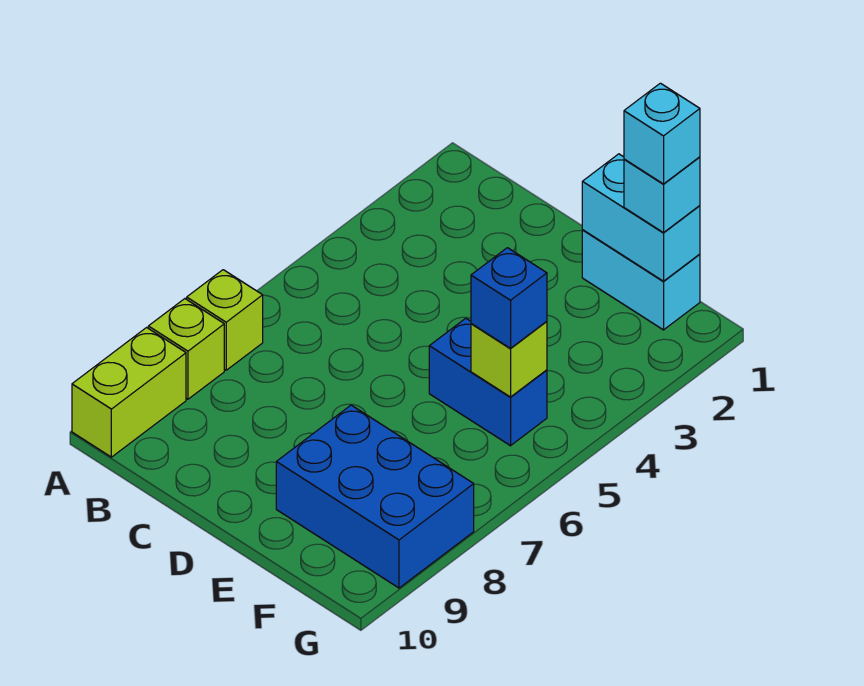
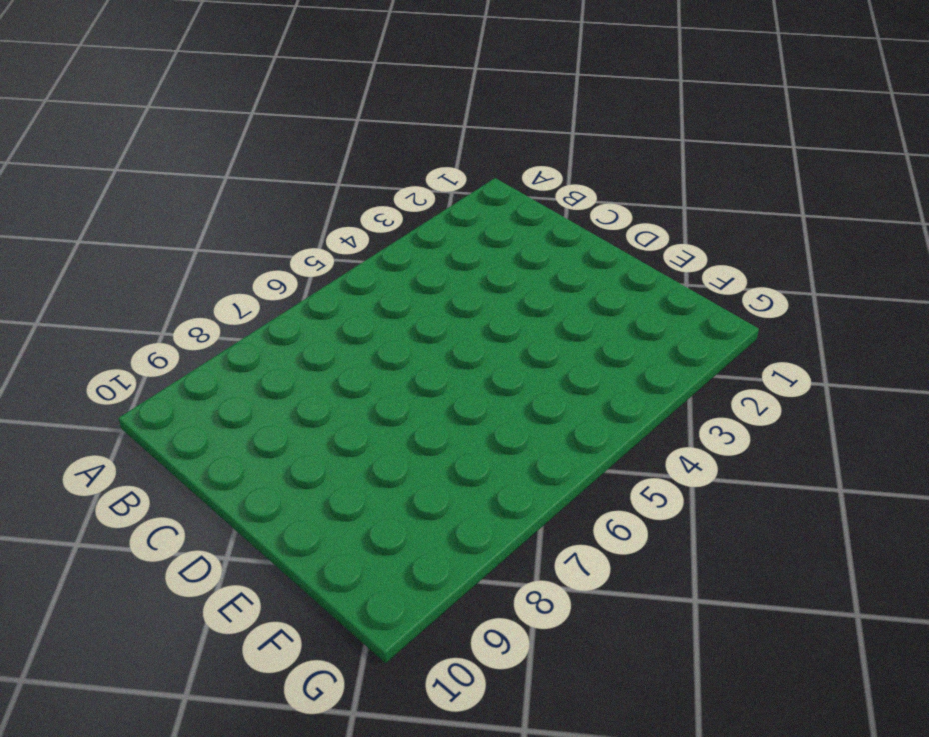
none -> lime brick A7 level 1
none -> lime brick A8 level 1

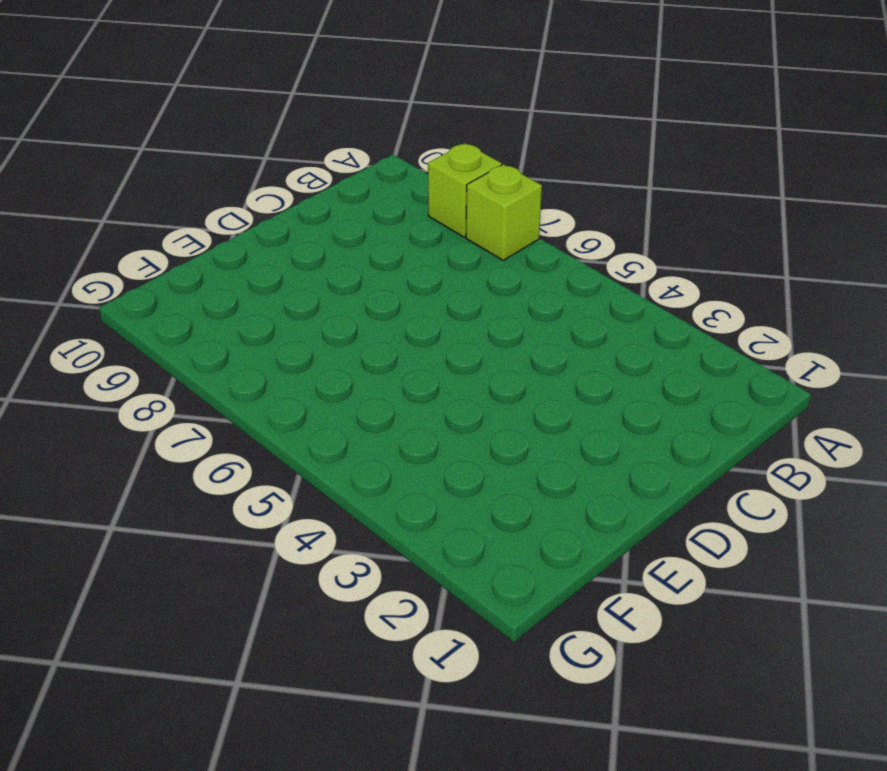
none -> lime brick A9:A10 level 1
none -> cyan brick E1:F1 level 1

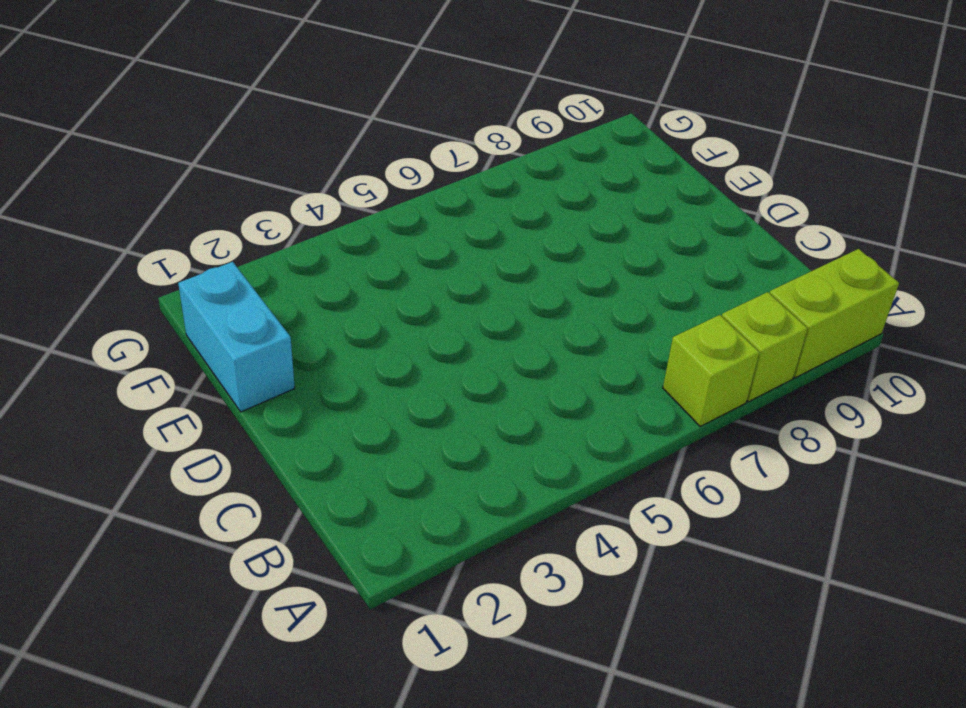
none -> blue brick E5:F5 level 1
none -> blue brick E8:G9 level 1

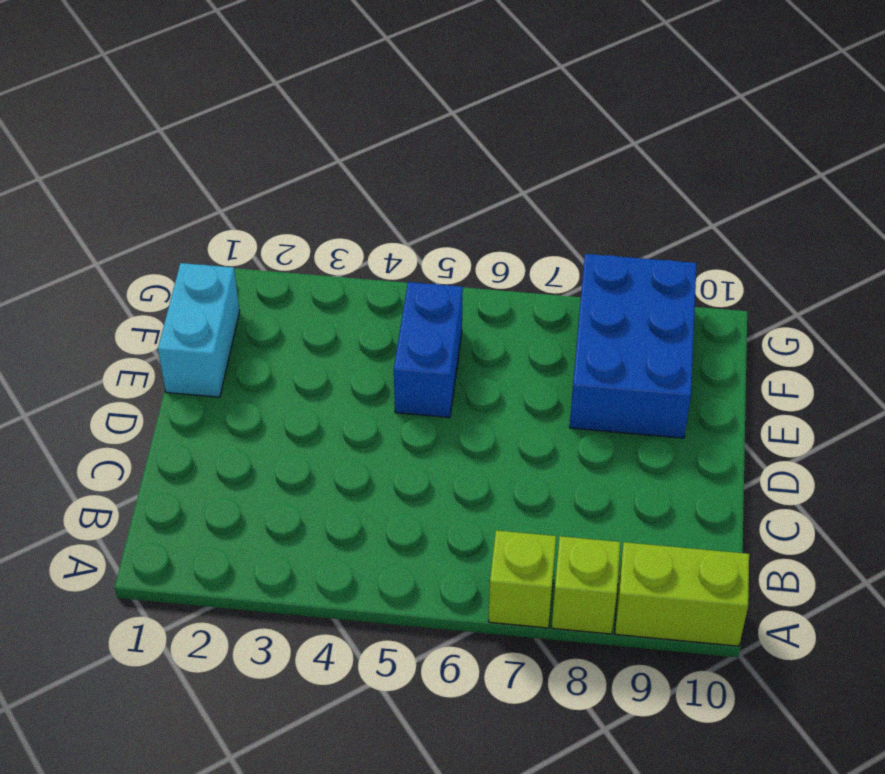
none -> cyan brick E1:F1 level 2
none -> lime brick F5 level 2

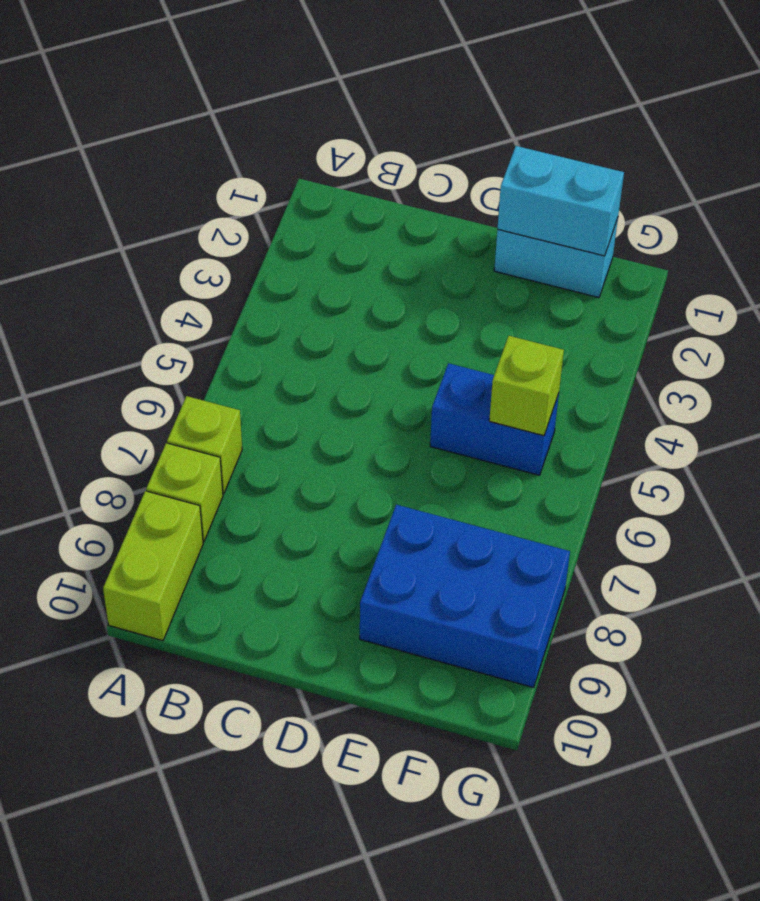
none -> cyan brick F1 level 3
none -> blue brick F5 level 3

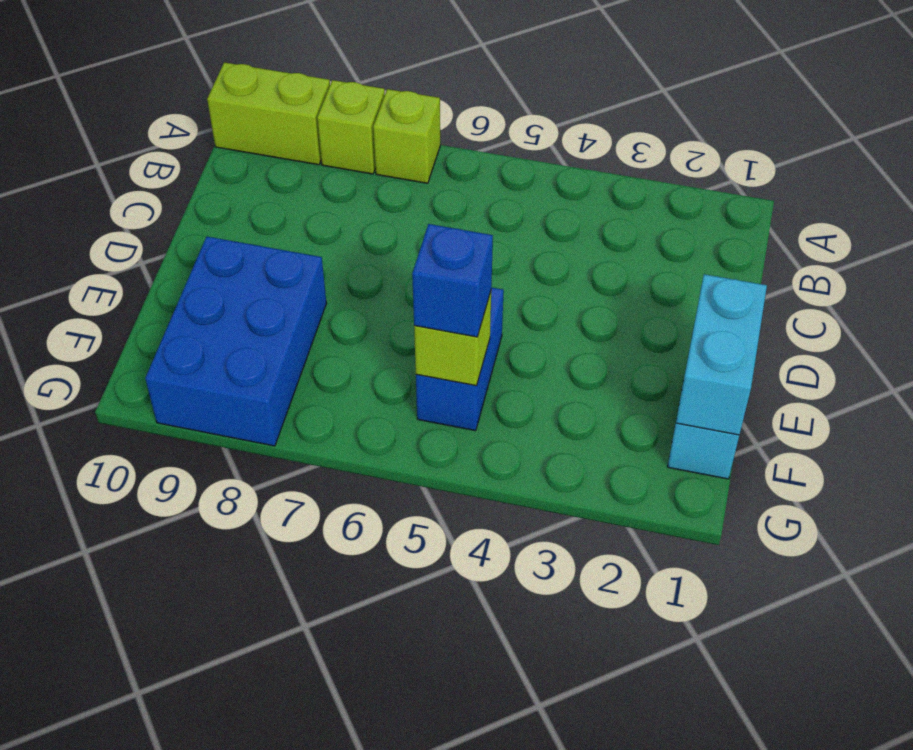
none -> cyan brick F1 level 3
none -> cyan brick F1 level 4

